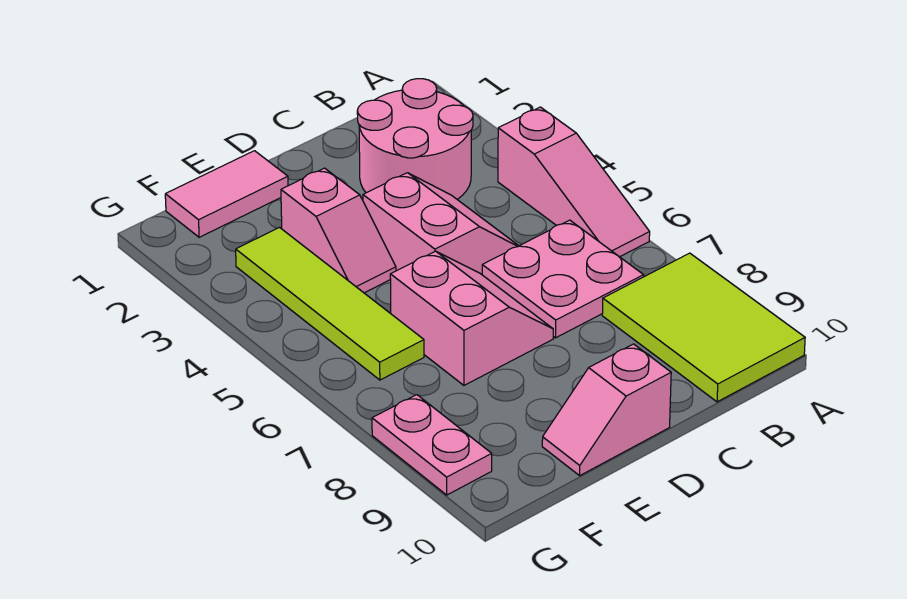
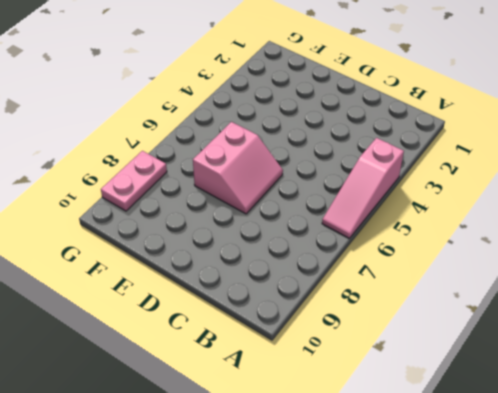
none -> lime tile A8:B10 level 1
none -> pink round brick B2:C3 level 1

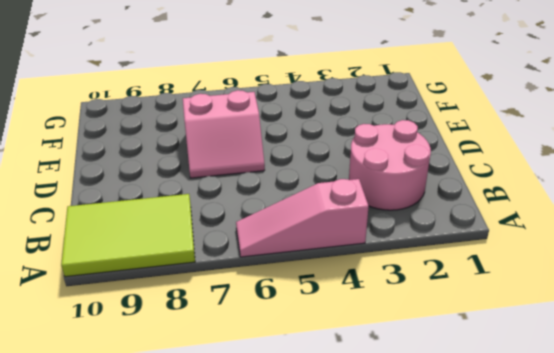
none -> pink plate B6:C7 level 1
none -> pink slope C4:D5 level 1 top D

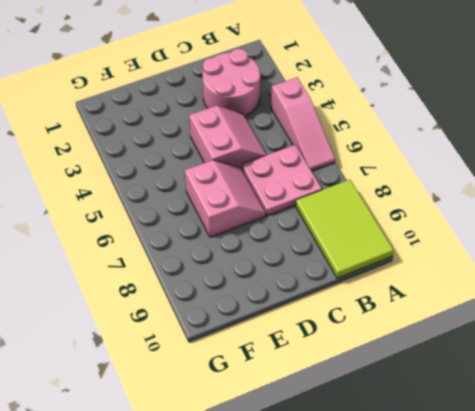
none -> pink slope D10:E10 level 1 top D
none -> pink tile E1:F1 level 1

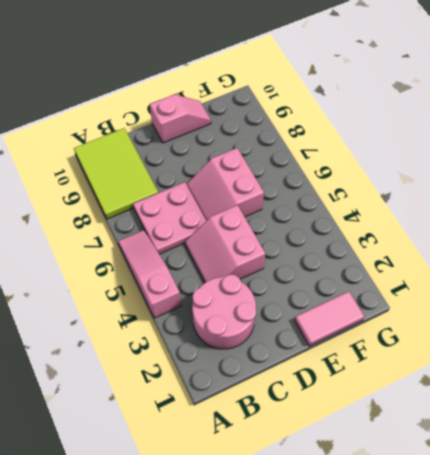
none -> pink slope E3:E4 level 1 top 3
none -> lime tile F3:F6 level 1

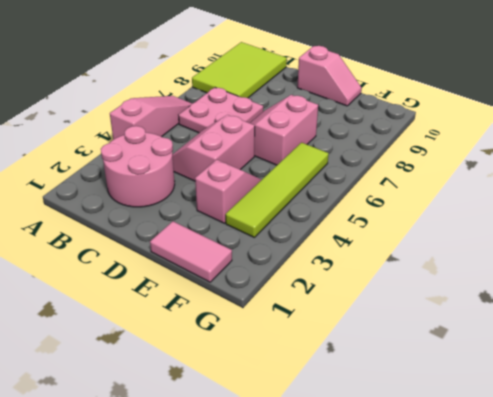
none -> pink plate G8:G9 level 1

